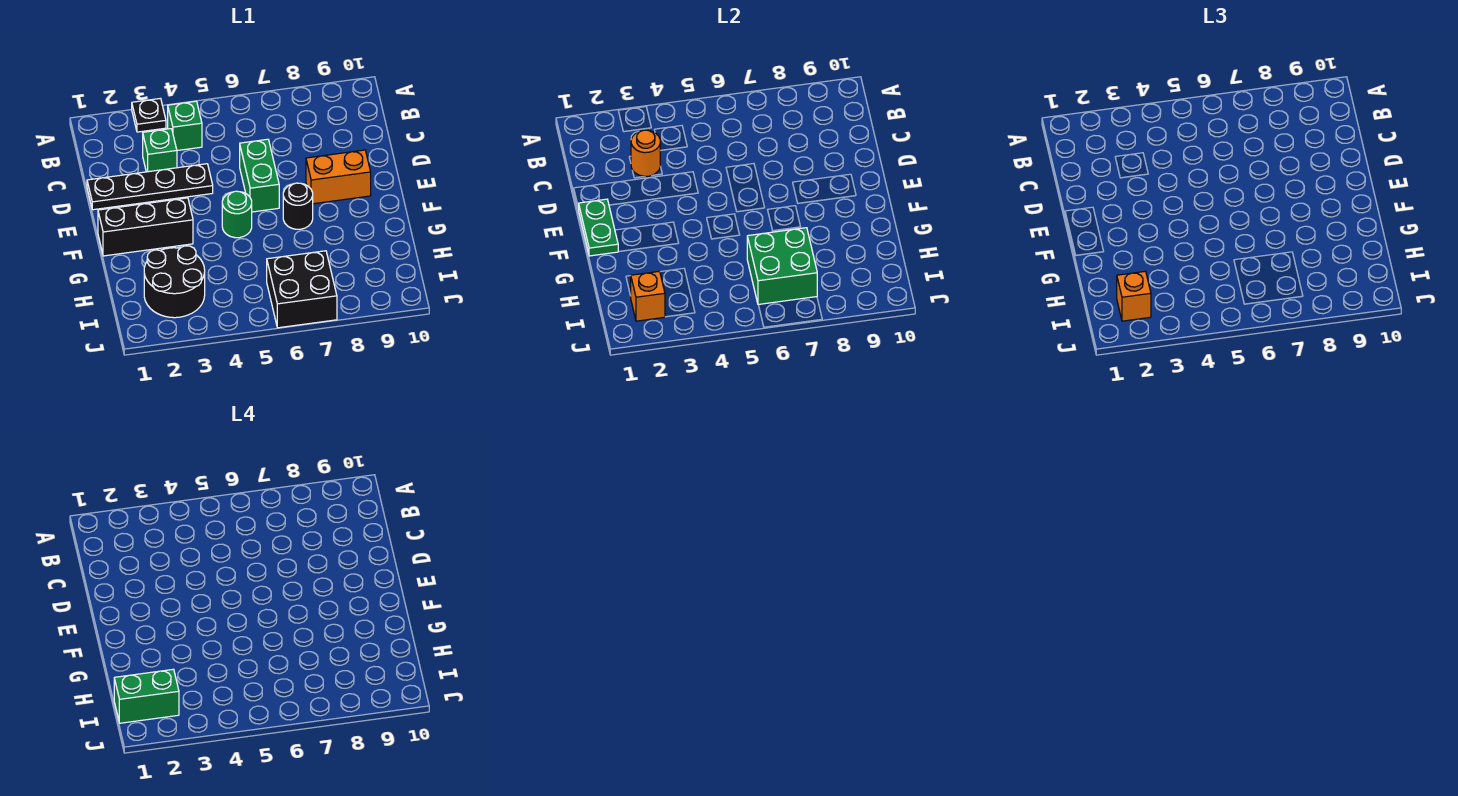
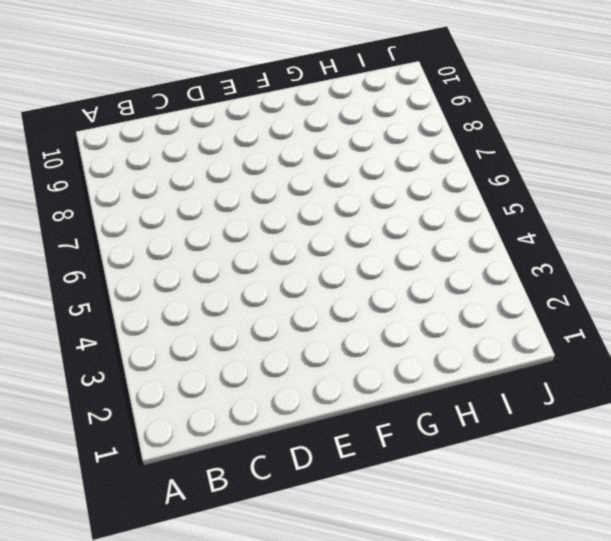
none -> black plate A3 level 1
none -> green brick B4 level 1
none -> green brick C3 level 1

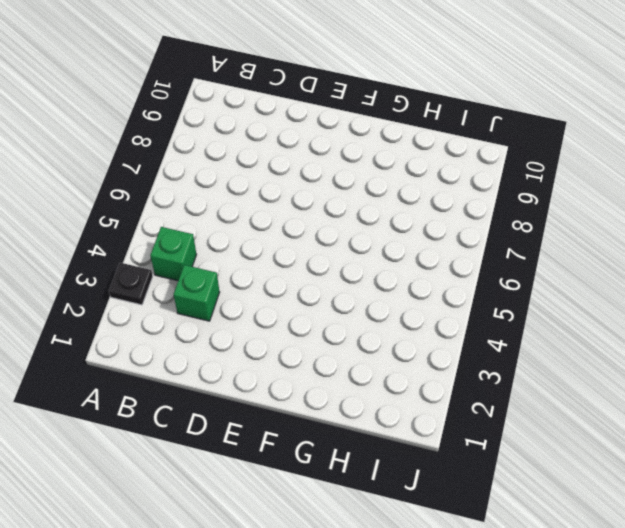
none -> black plate D1:D4 level 1
none -> green brick D6:E6 level 1
none -> orange brick E8:E9 level 1

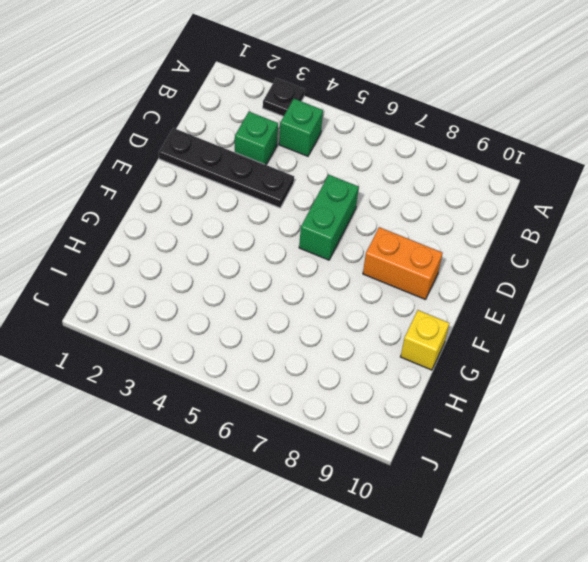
yellow brick G10 level 1 -> none
none -> black brick F1:F3 level 1
none -> green round brick F5 level 1
none -> black round brick F7 level 1

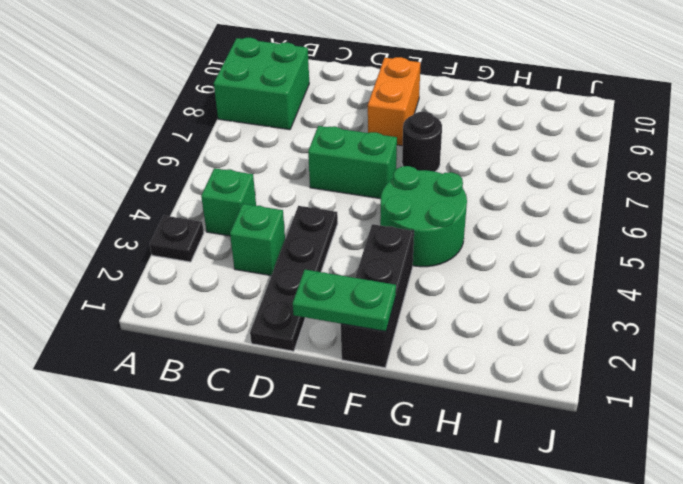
green brick A8:B9 level 1 -> green brick H6:I7 level 2
green round brick F4:G5 level 1 -> green round brick F5 level 1
none -> black round brick H2:I3 level 1
none -> black brick I6:J7 level 1
none -> orange round brick C3 level 2

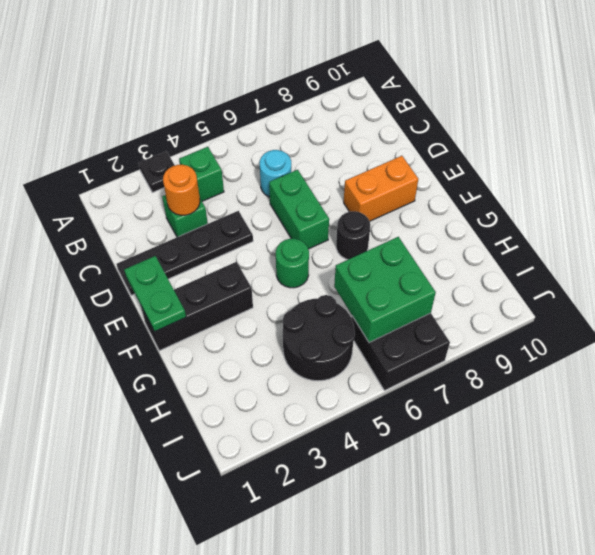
cyan round brick C6 level 1 -> none
black round brick H4:I5 level 1 -> black round brick H2:I3 level 1
none -> orange brick I2 level 2
none -> orange brick I2 level 3
none -> green brick I1:I2 level 4

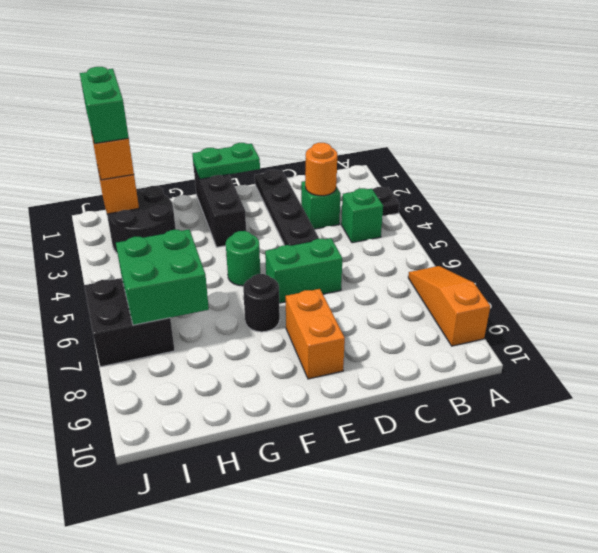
orange slope A7:A9 level 1 top 9 -> none

